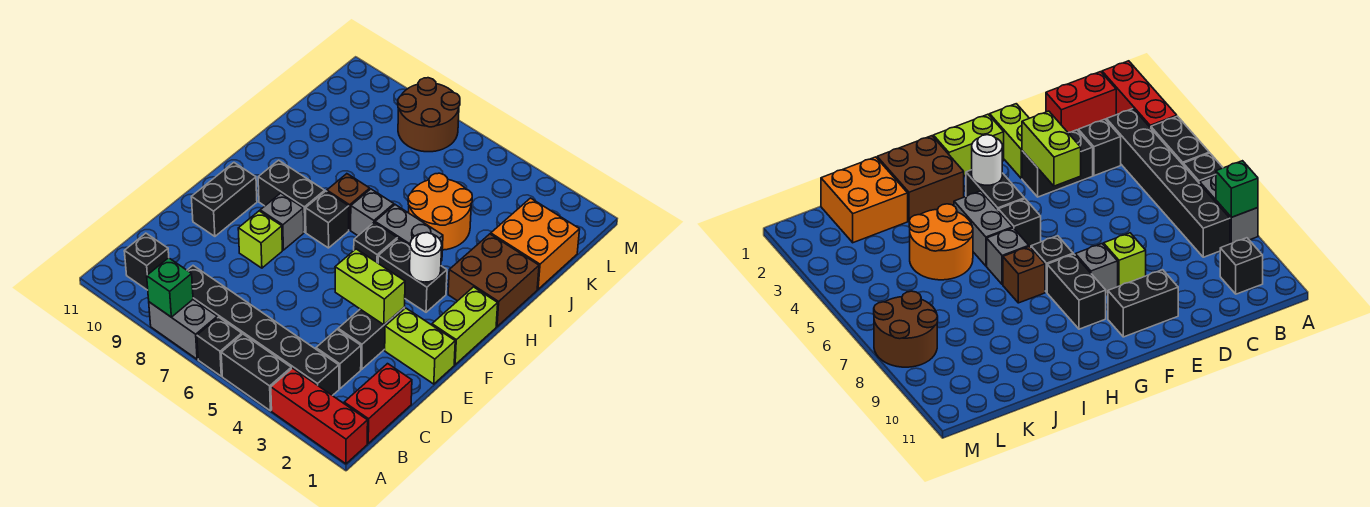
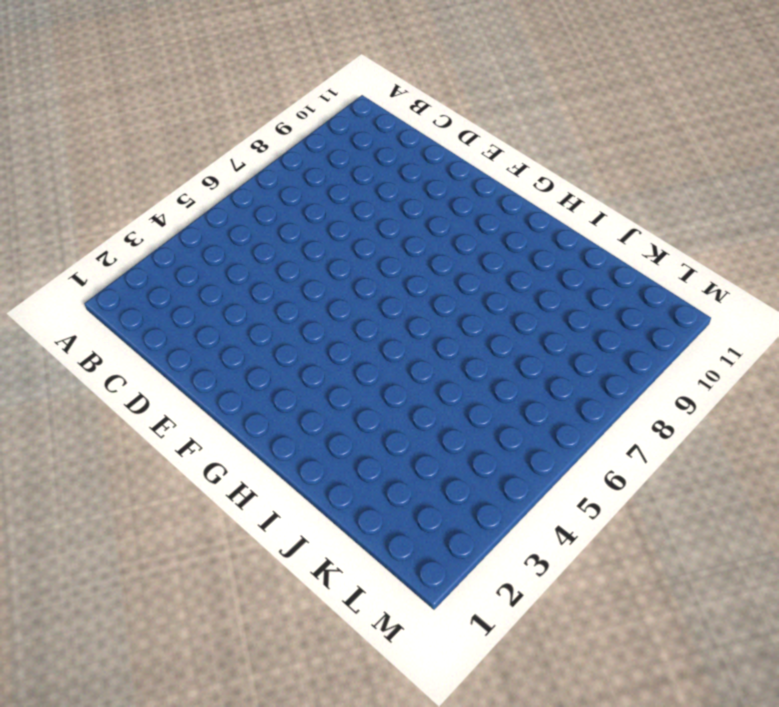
none -> red brick A1:A3 level 1
none -> black brick A4:A5 level 1
none -> black brick A6 level 1

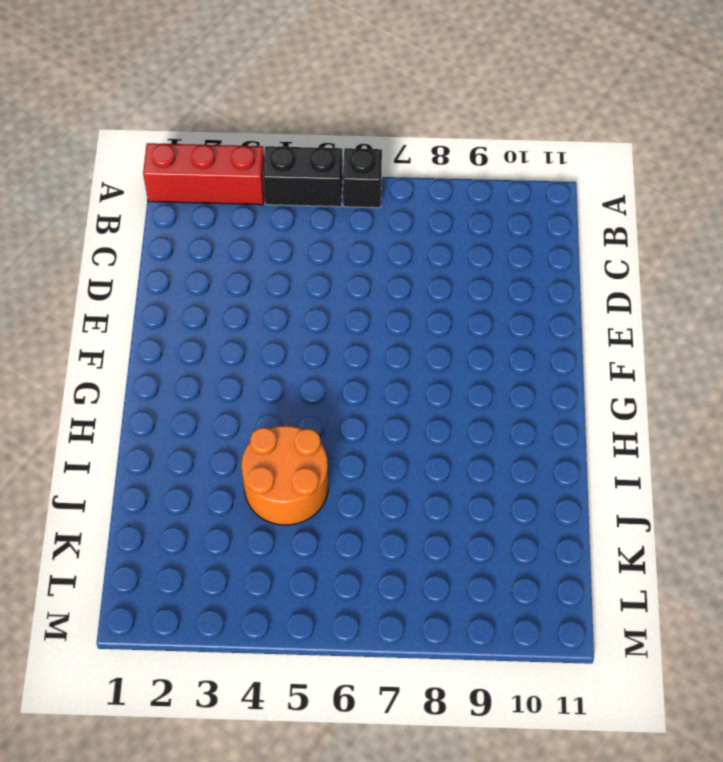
none -> grey brick A7:A8 level 1
none -> red brick B1:C1 level 1
none -> black brick B3:B8 level 1

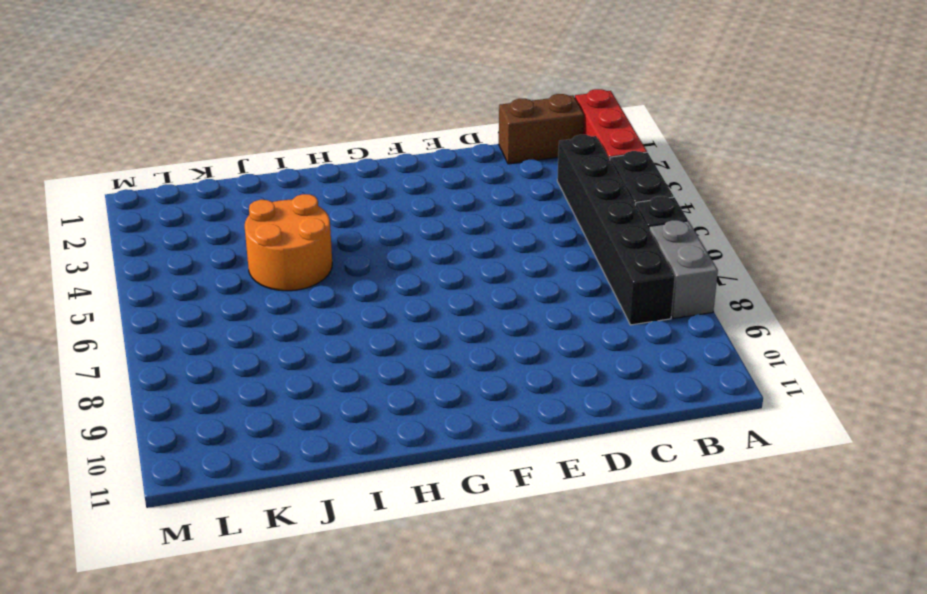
brown brick B1:C1 level 1 -> red brick B1:C1 level 1
none -> black brick B10 level 1
none -> black brick C3 level 1
none -> black brick D3:E3 level 1

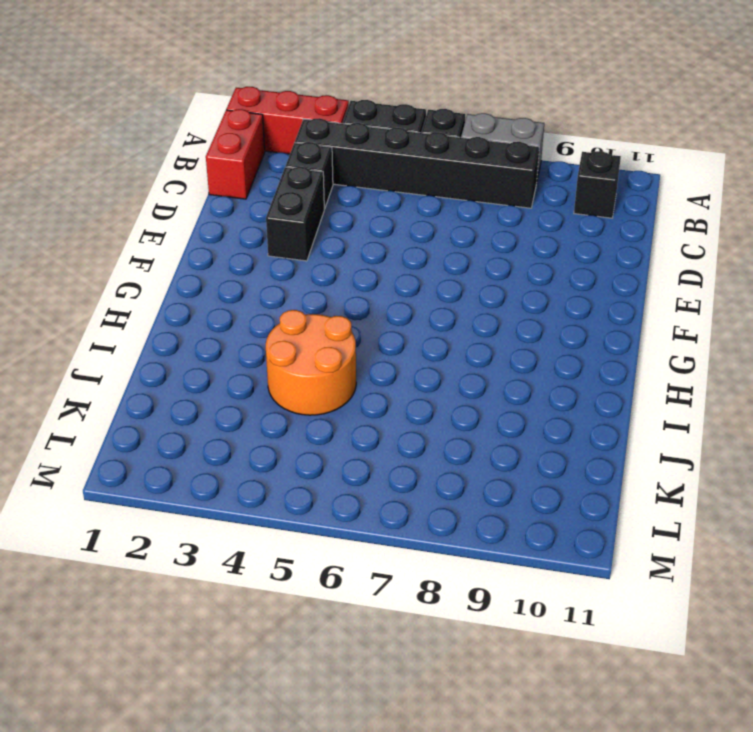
none -> lime brick E1:E2 level 1
none -> lime brick E8 level 1
none -> black brick E10:F10 level 1

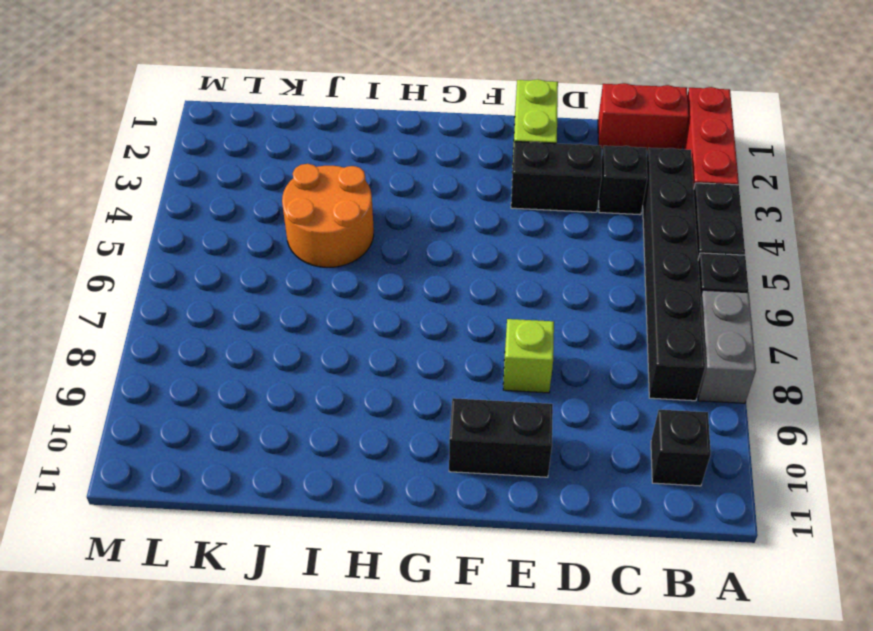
none -> lime brick F1:G1 level 1
none -> grey brick F8 level 1
none -> black brick G3:G4 level 1

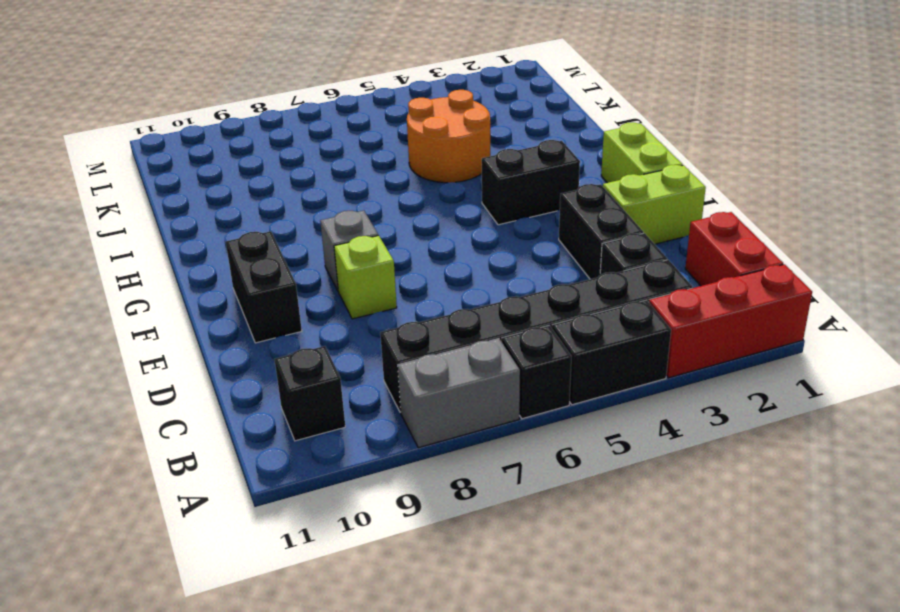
none -> black brick G5 level 1
none -> black brick G7 level 1
none -> black brick G8:G9 level 1

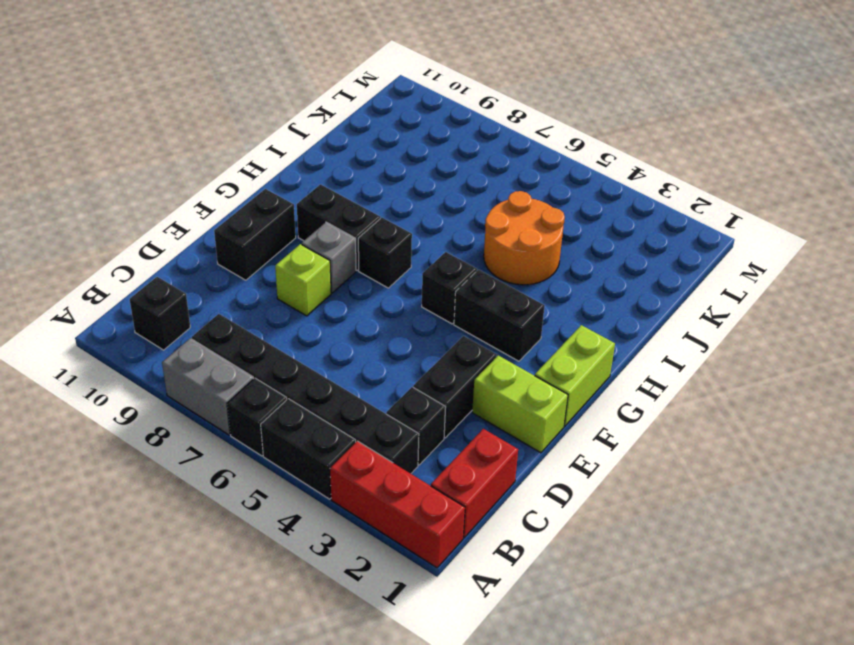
none -> brown brick H1:I2 level 1
none -> grey brick H4:H5 level 1
none -> grey brick H6 level 1

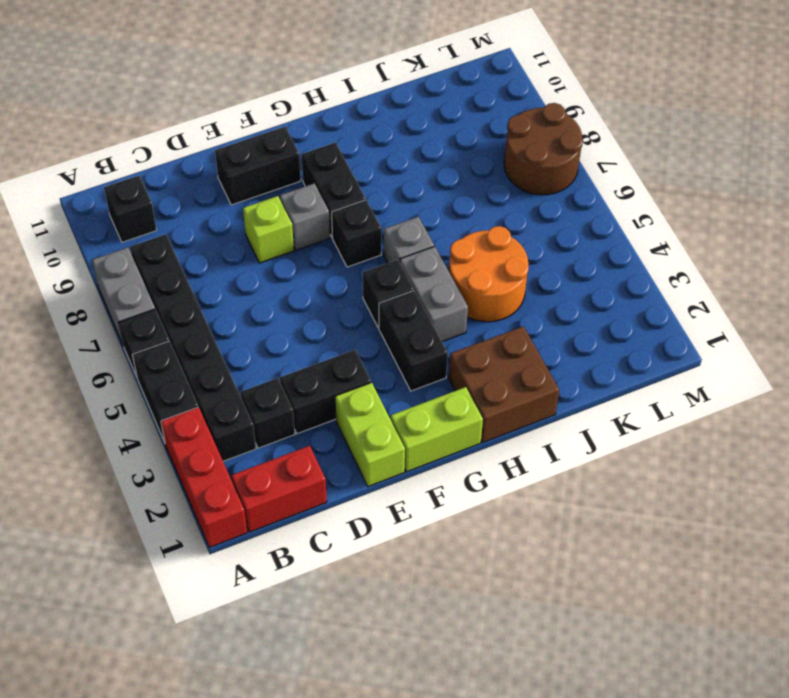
none -> brown brick H7 level 1
none -> orange brick J1:K2 level 1
none -> green brick A8 level 2

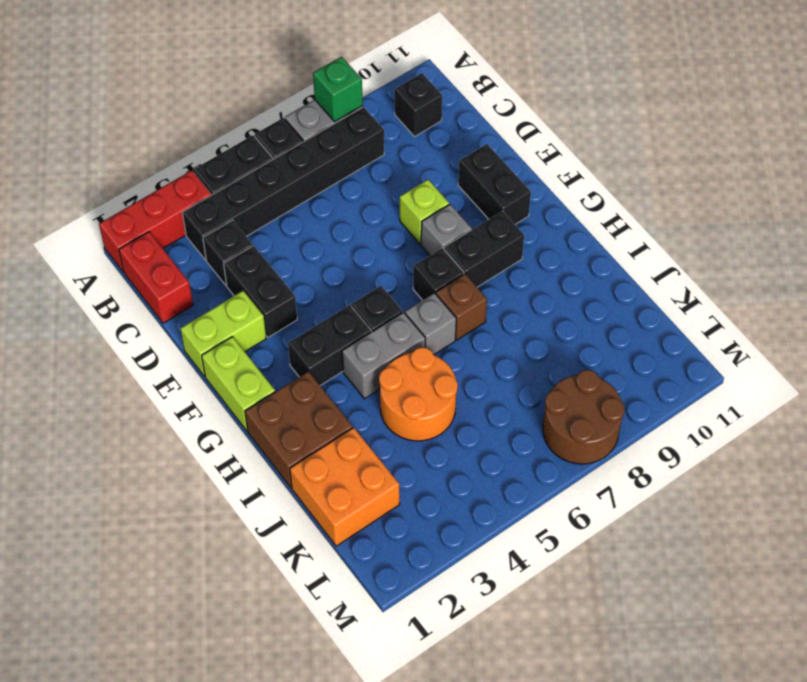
none -> lime brick E3:E4 level 2
none -> white round brick G3 level 2

